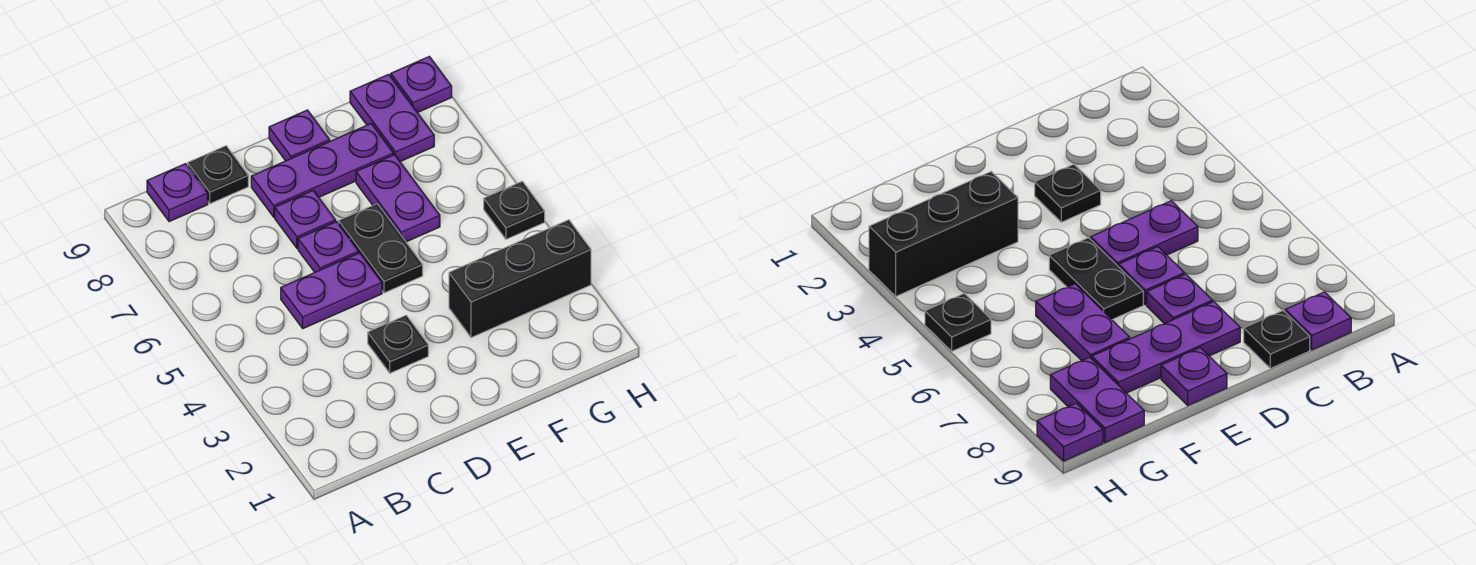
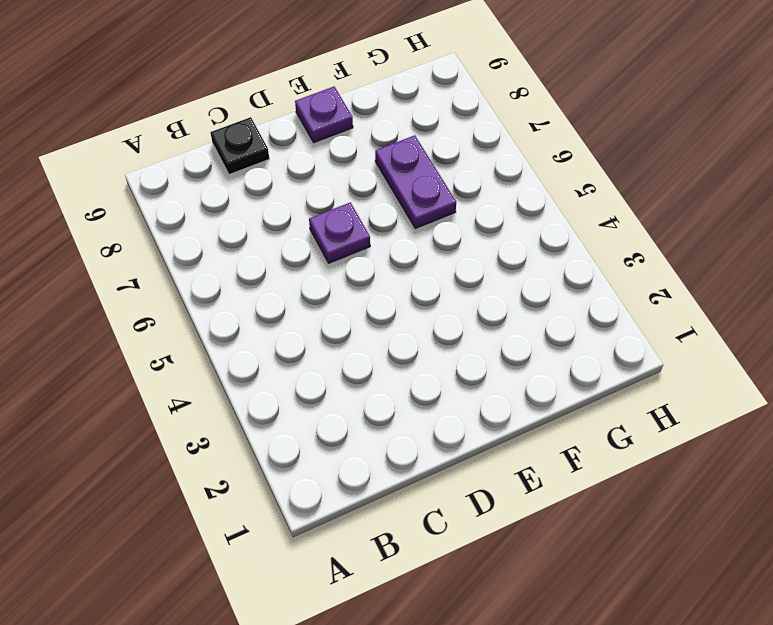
none -> purple plate B9 level 1
none -> purple plate C5:D5 level 1
none -> black plate D3 level 1

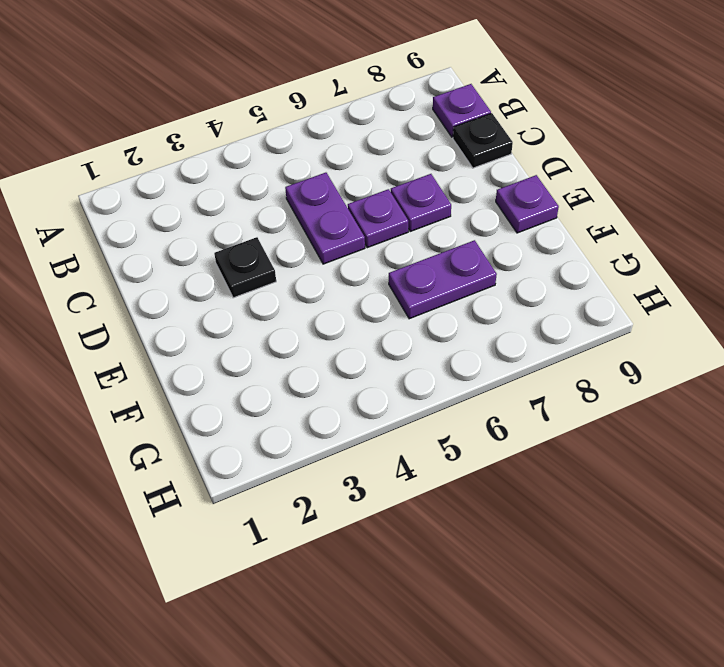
none -> purple plate D8:F8 level 1
none -> black plate E5:E6 level 1
none -> black brick F3:H3 level 1

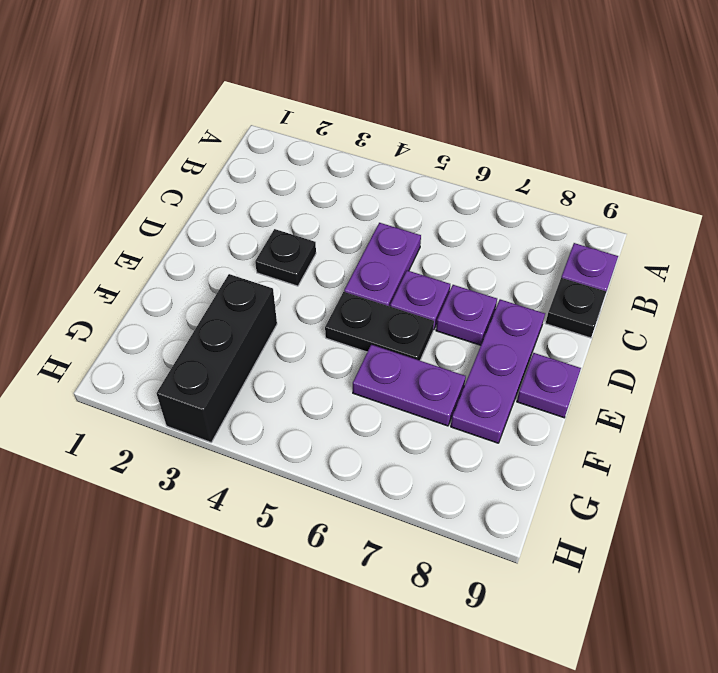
none -> purple plate G8:G9 level 1
none -> black plate H5 level 1
none -> purple plate H9 level 1

